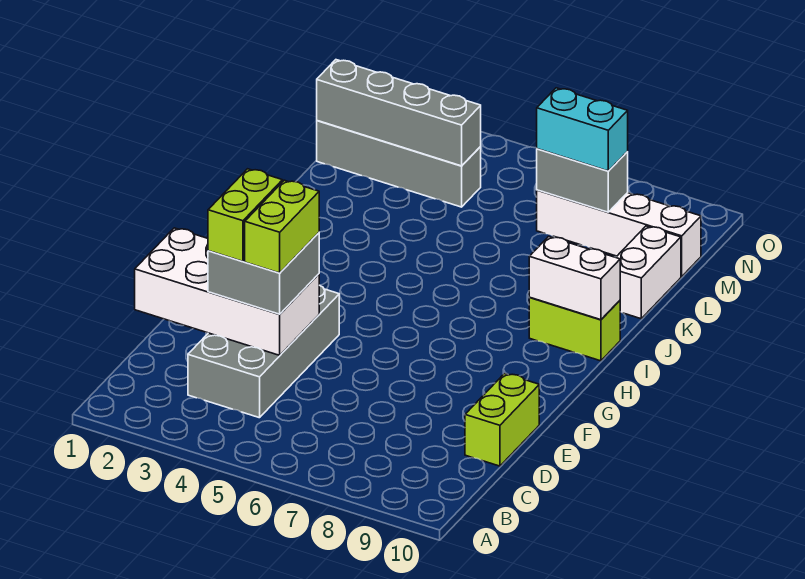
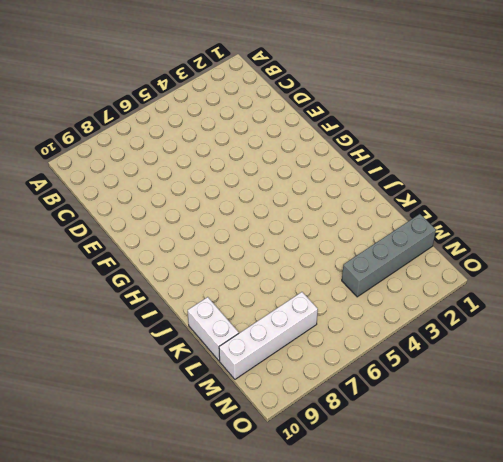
none -> grey brick C3:F4 level 1
none -> lime brick D10:E10 level 1
none -> lime brick I9:I10 level 1

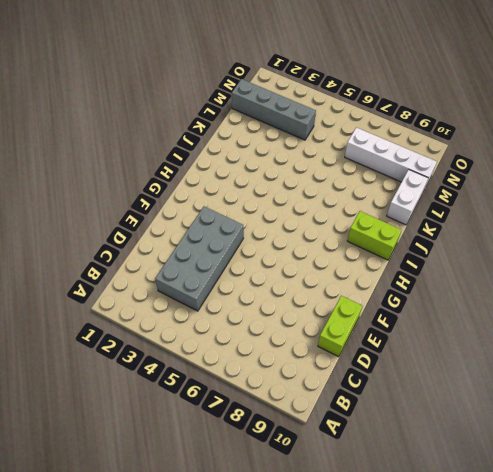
none -> white brick D1:E4 level 2
none -> white brick I9:I10 level 2
none -> grey brick M1:M4 level 2

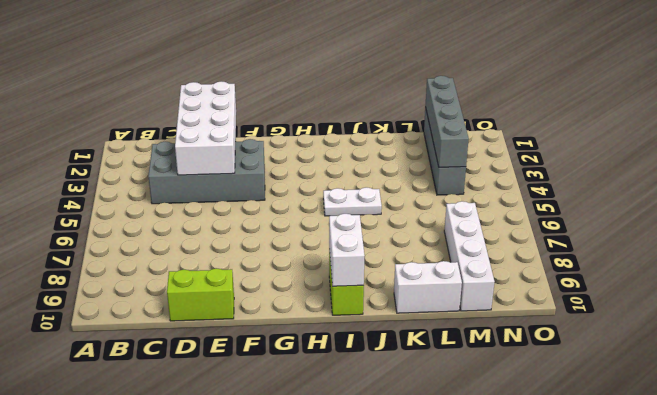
white plate I5:J5 level 1 -> none
none -> grey brick M7:M8 level 2
none -> grey brick D3:E4 level 3
none -> cyan brick M7:M8 level 3

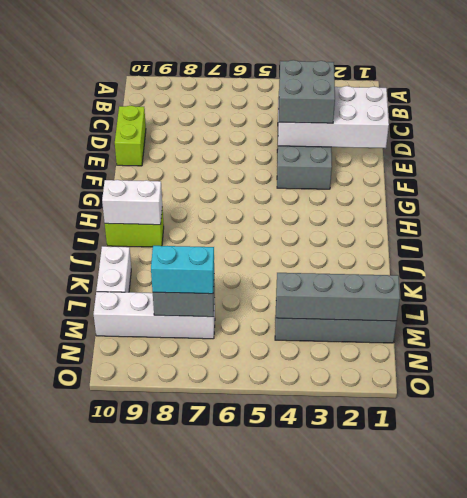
none -> lime brick D3:E3 level 4
none -> lime brick D4:E4 level 4

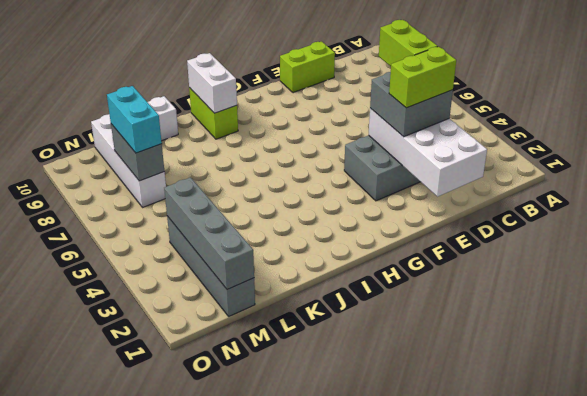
lime brick D4:D5 level 4 -> lime brick D4:E4 level 4

